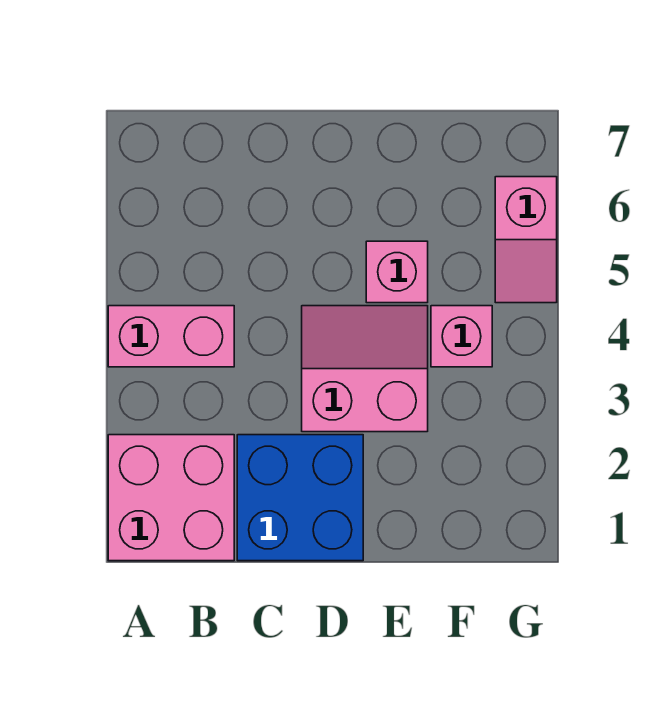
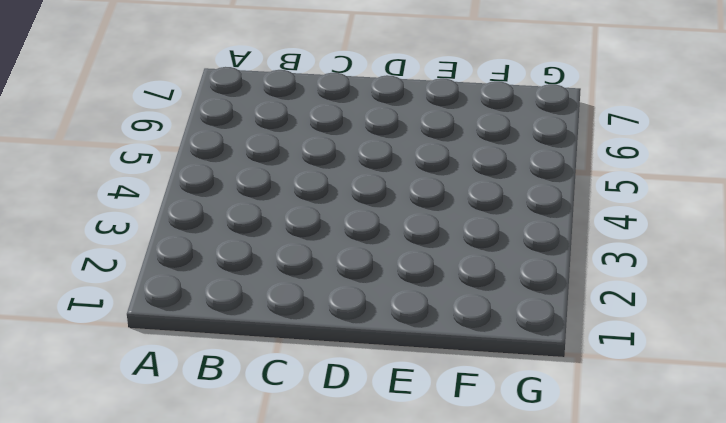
none -> pink brick A1:B2 level 1
none -> pink brick A4:B4 level 1

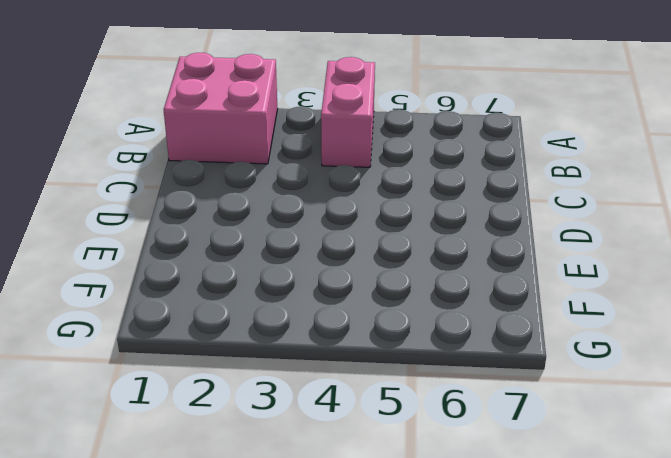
none -> blue brick C1:D2 level 1
none -> pink slope D3:E4 level 1 top 3

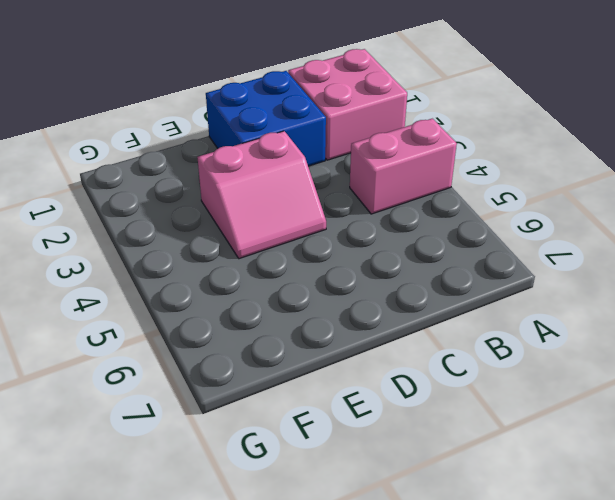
none -> pink brick E5 level 1
none -> pink brick F4 level 1

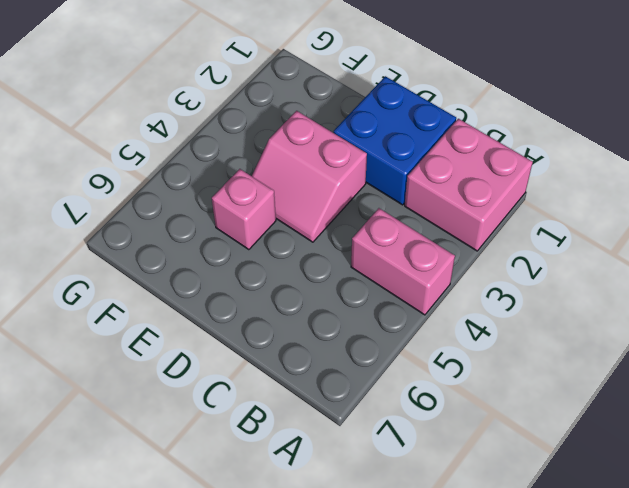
none -> pink brick F4 level 1
none -> pink slope G5:G6 level 1 top 6

